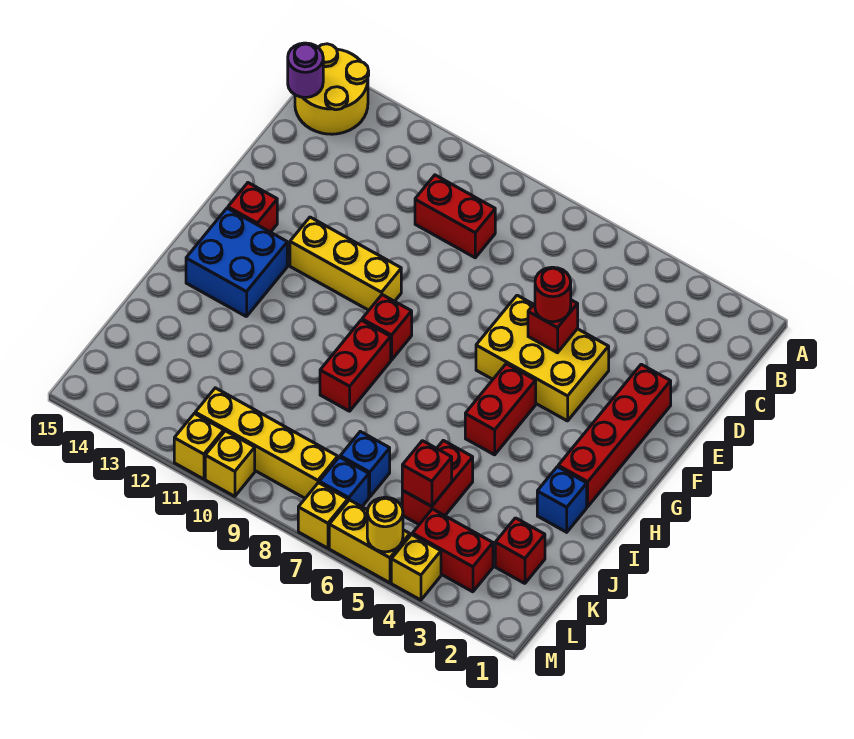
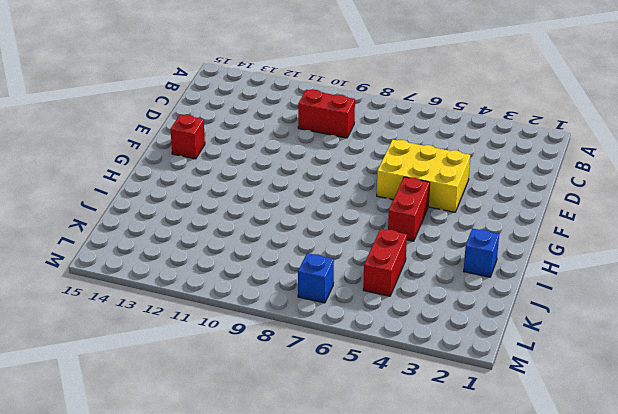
none -> yellow round brick A14:B15 level 1
none -> red brick E2:H2 level 1
none -> yellow brick F10:F12 level 1

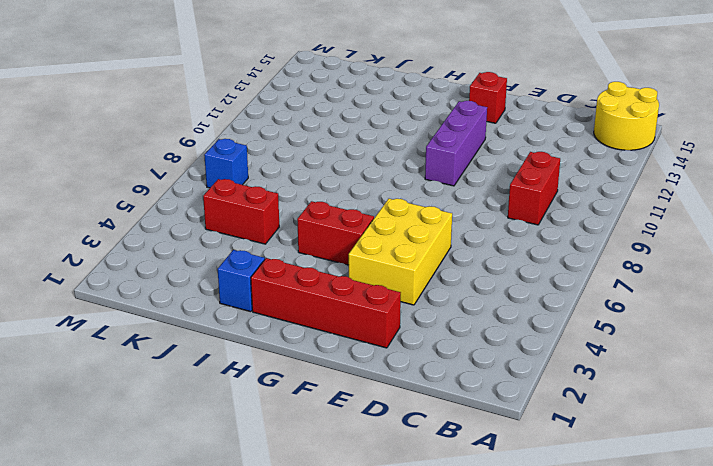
purple brick F10:F12 level 1 -> yellow brick F10:F12 level 1
none -> red brick G9 level 1
none -> blue brick G13:H14 level 1
none -> red brick H9:I9 level 1

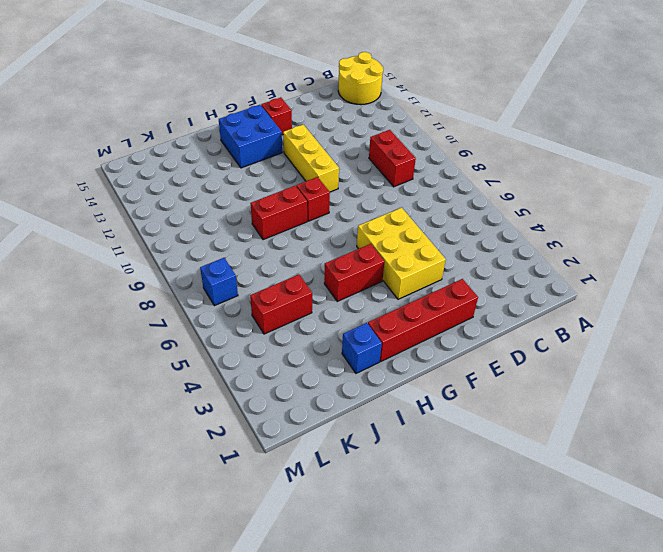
none -> red brick K2 level 1
none -> blue brick K7 level 1
none -> red brick L3:L4 level 1

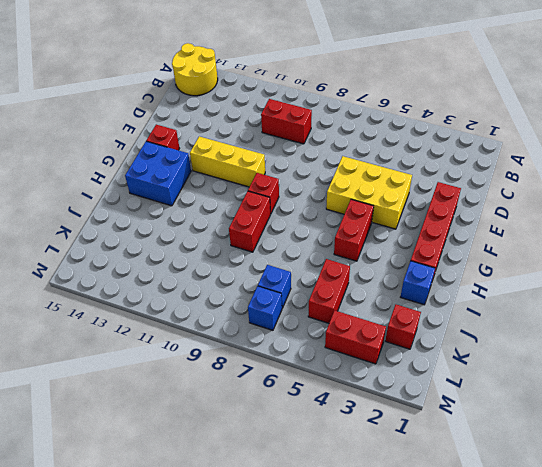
none -> yellow brick L8:L11 level 1
none -> yellow brick M4 level 1
none -> yellow brick M5:M6 level 1

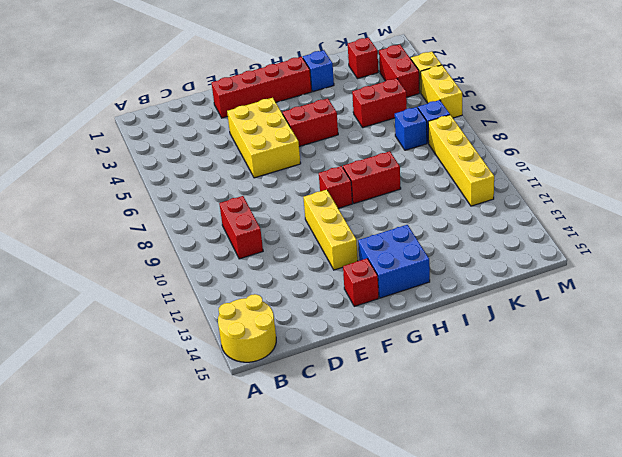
none -> yellow brick M7 level 1
none -> yellow brick M10 level 1
none -> yellow brick M11 level 1

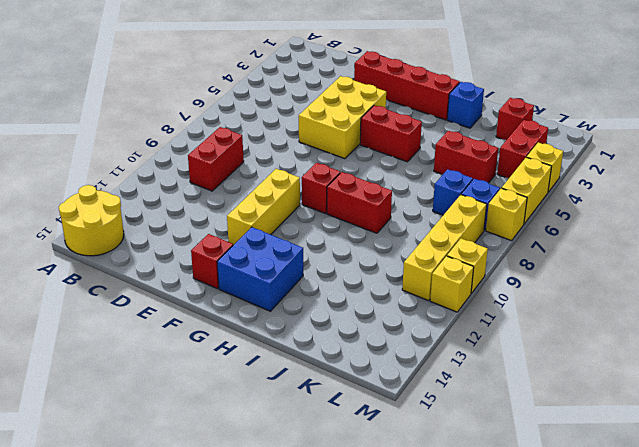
none -> purple round brick B15 level 2
none -> red brick E5 level 2
none -> red brick K5 level 2

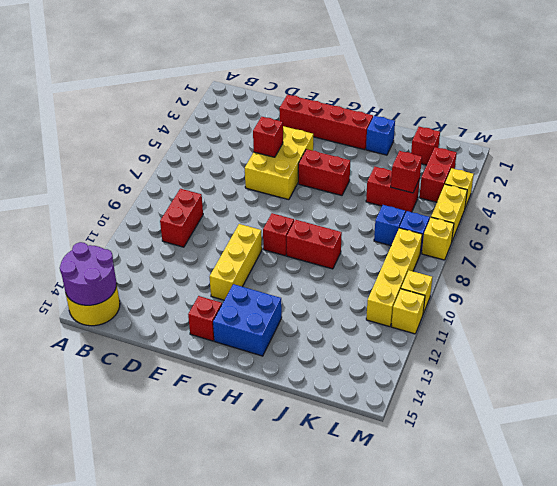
purple round brick A14:B15 level 2 -> purple round brick B15 level 2
none -> yellow round brick M5 level 2
none -> red round brick E5 level 3

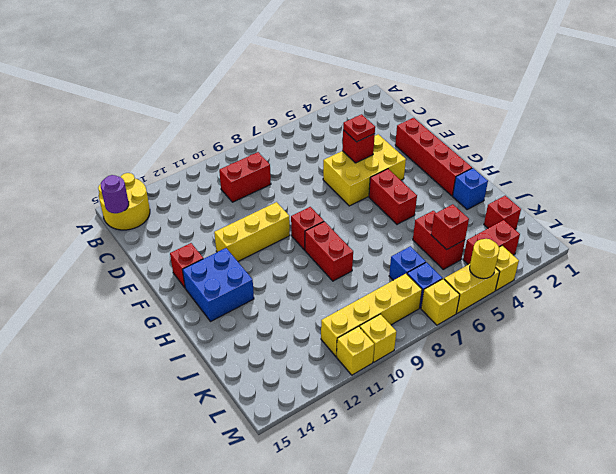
red plate E5 level 3 -> red round brick E5 level 3

